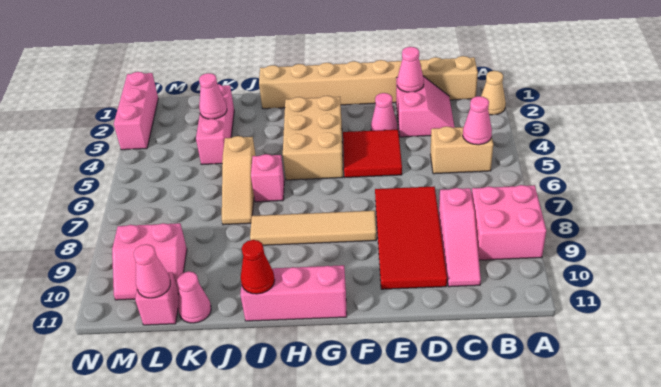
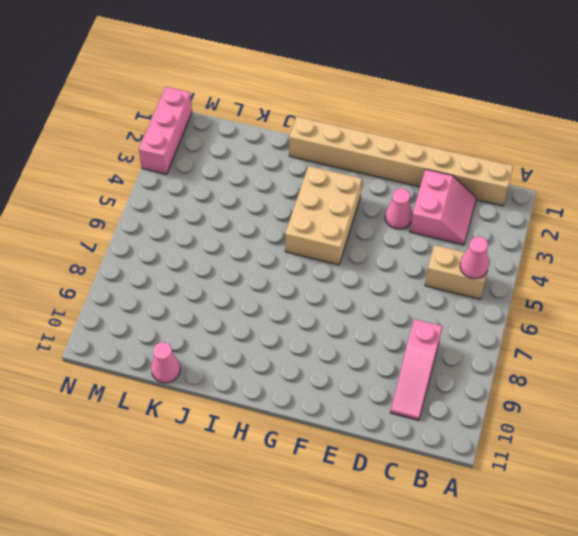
none -> tan cone A2 level 1
none -> pink brick A8:B9 level 1
none -> red tile D7:E10 level 1

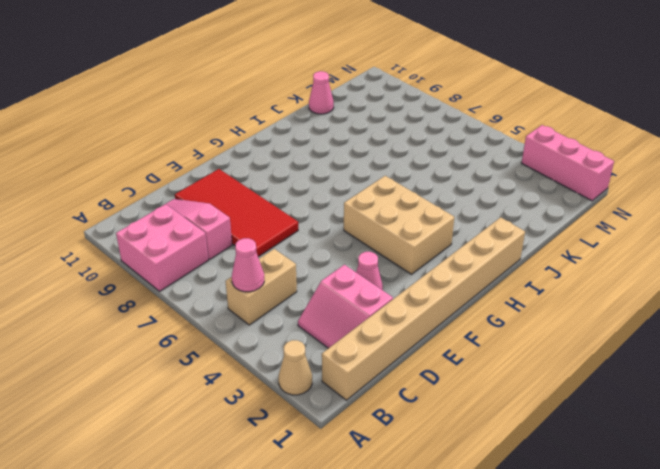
none -> red tile E4:F5 level 1
none -> tan tile F8:I8 level 1
none -> pink brick G11:I11 level 1

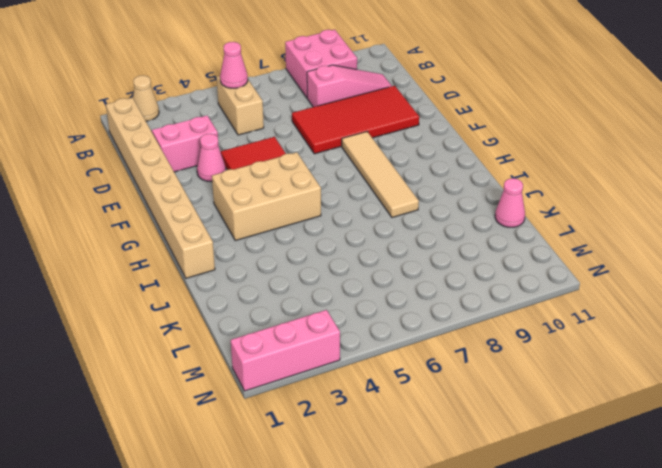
none -> pink brick G11:I11 level 1
none -> pink brick I6 level 1
none -> tan slope J5:J7 level 1 top 5

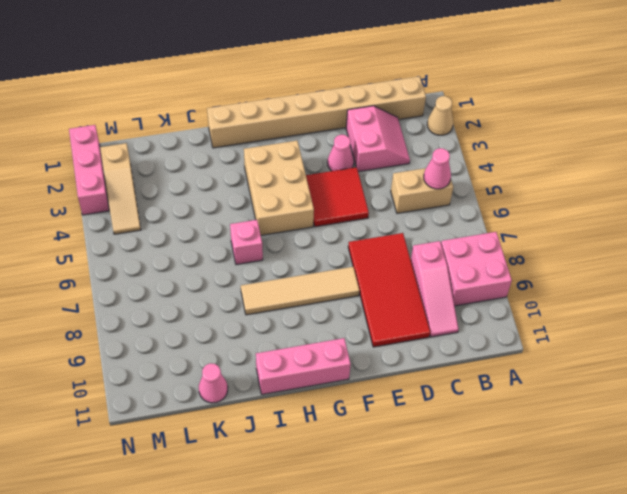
tan slope M2:M4 level 1 top 2 -> tan slope J5:J7 level 1 top 5
none -> pink brick K2:K4 level 1
none -> pink slope L9:M10 level 1 top 9
none -> pink brick L11 level 1

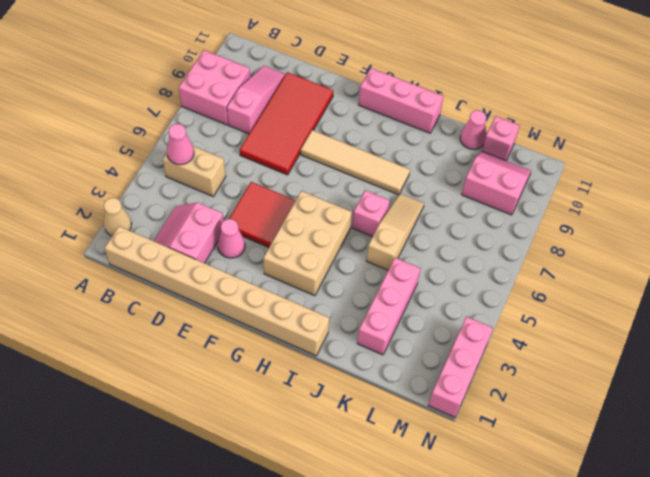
none -> pink cone D2 level 2
none -> red cone I11 level 2
none -> pink cone K3 level 2

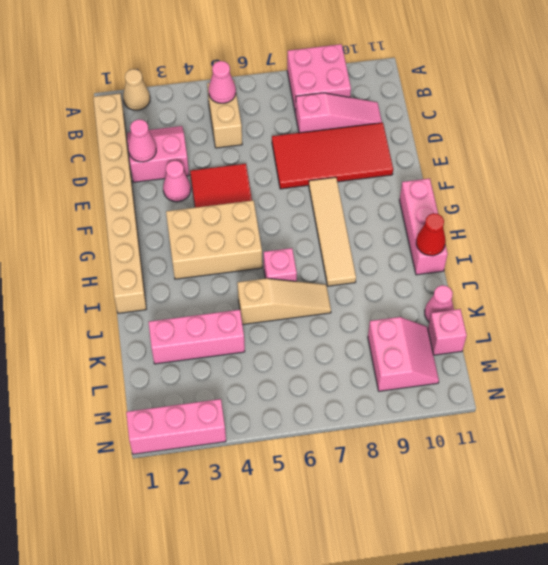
none -> pink cone K3 level 2
none -> pink cone L11 level 2

